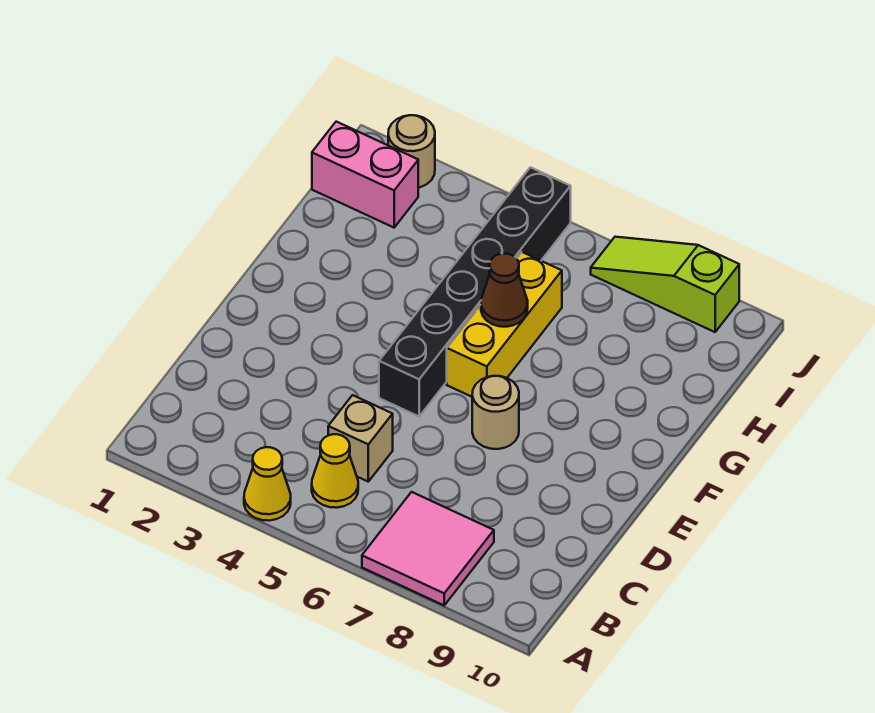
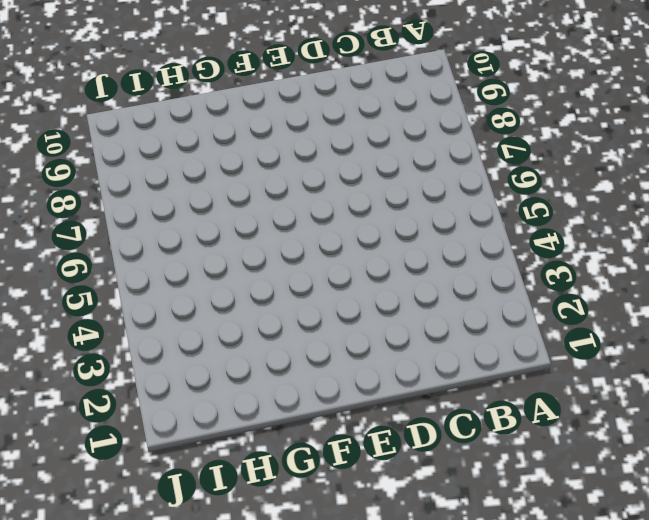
none -> yellow cone A4 level 1
none -> pink tile A7:B8 level 1

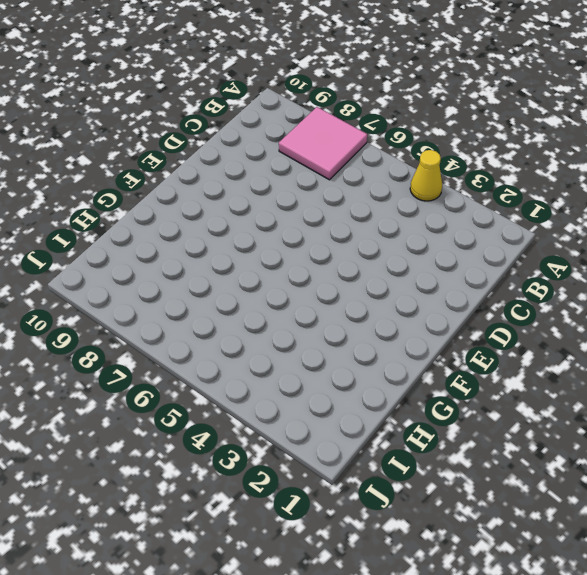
none -> yellow cone B5 level 1
none -> tan brick C5 level 1

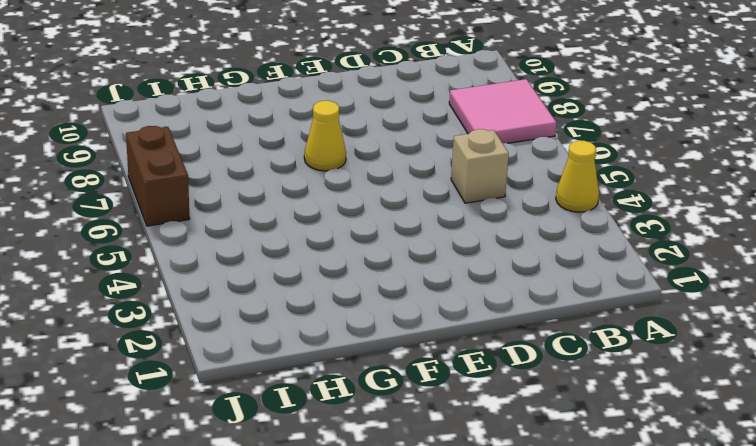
yellow cone F7 level 1 -> yellow cone B5 level 1
brown brick J6:J7 level 1 -> lime slope J7:J9 level 1 top 9
none -> black brick E5:J5 level 1
none -> tan round brick E7 level 1

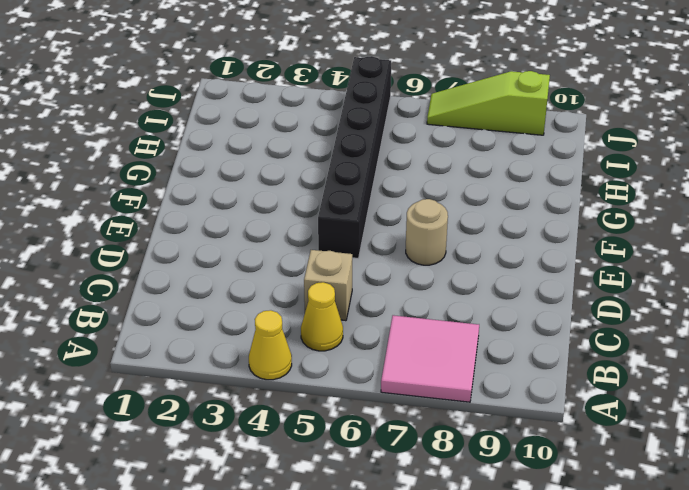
none -> yellow brick F6:H6 level 1
none -> pink brick I1:I2 level 1

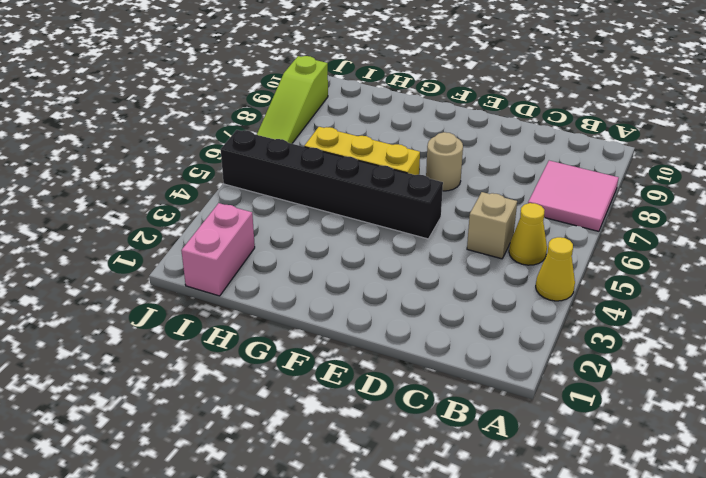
none -> tan round brick J2 level 1
none -> brown cone G6 level 2

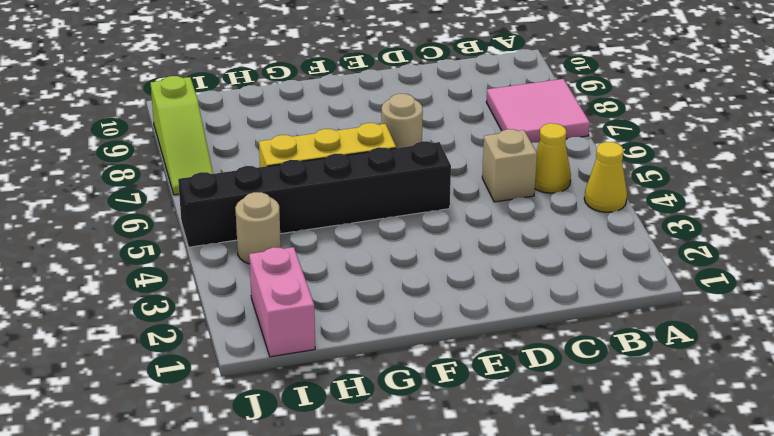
tan round brick I4 level 1 -> tan round brick J2 level 1
none -> brown cone G6 level 2

